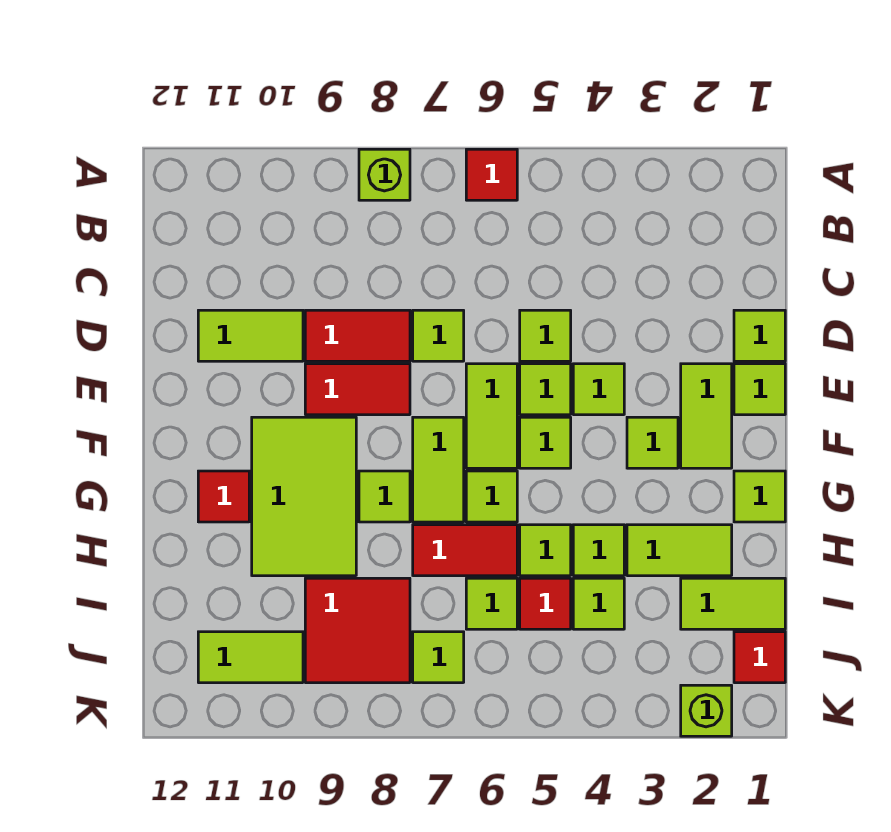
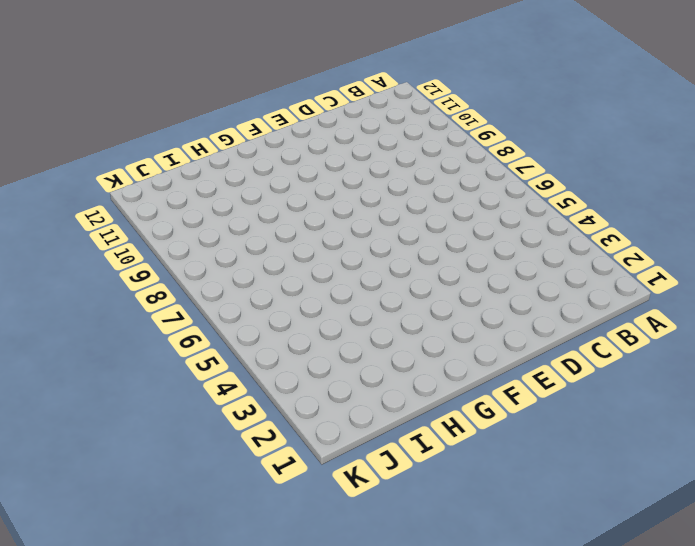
none -> red tile A6 level 1
none -> lime brick A8 level 1
none -> lime tile D1 level 1
none -> lime tile D5 level 1

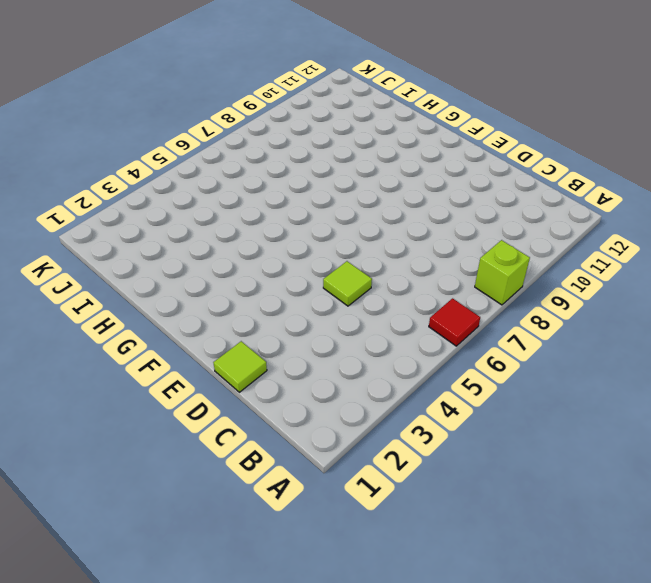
none -> lime tile D7 level 1
none -> red tile D8:D9 level 1
none -> lime tile D10:D11 level 1
none -> lime tile E1 level 1

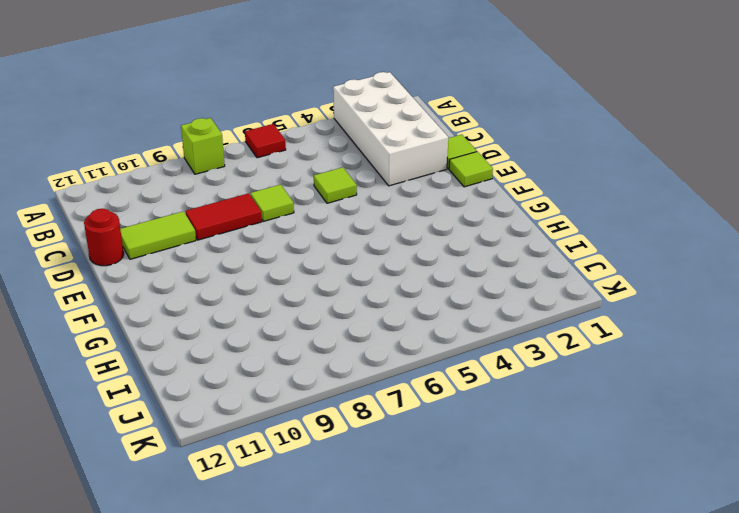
white brick A2:D3 level 1 -> none
red round brick D12 level 1 -> none
none -> lime tile E2:F2 level 1
none -> lime tile E4 level 1
none -> lime tile E5 level 1
none -> lime tile E6:F6 level 1

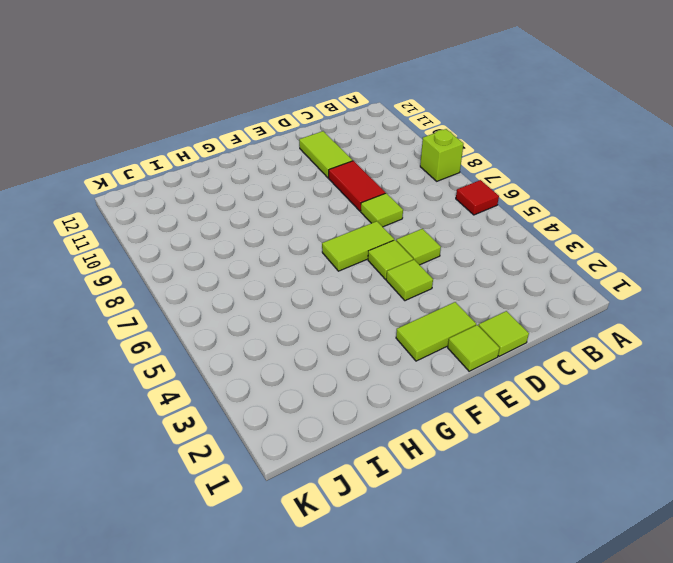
none -> red tile E8:E9 level 1
none -> lime tile F3 level 1
none -> lime tile F5 level 1
none -> lime tile F7:G7 level 1

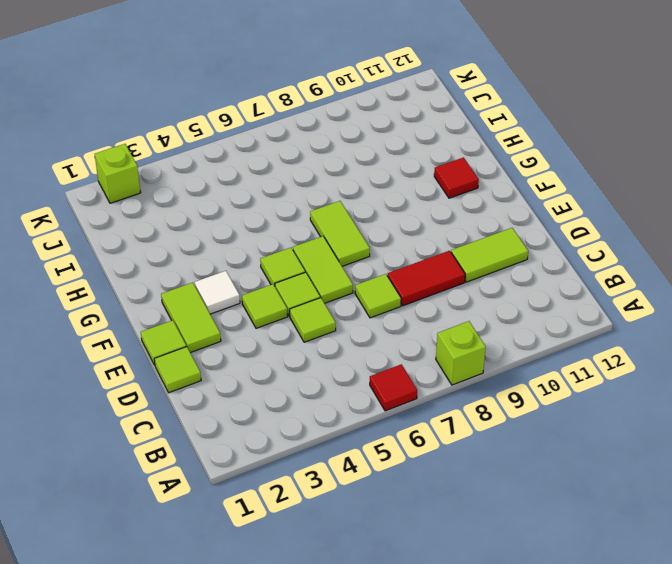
white tile F3 level 1 -> lime tile F3 level 1
none -> red tile E8:E9 level 1
none -> lime tile F9:H10 level 1
none -> lime tile G1 level 1
none -> lime tile G6 level 1

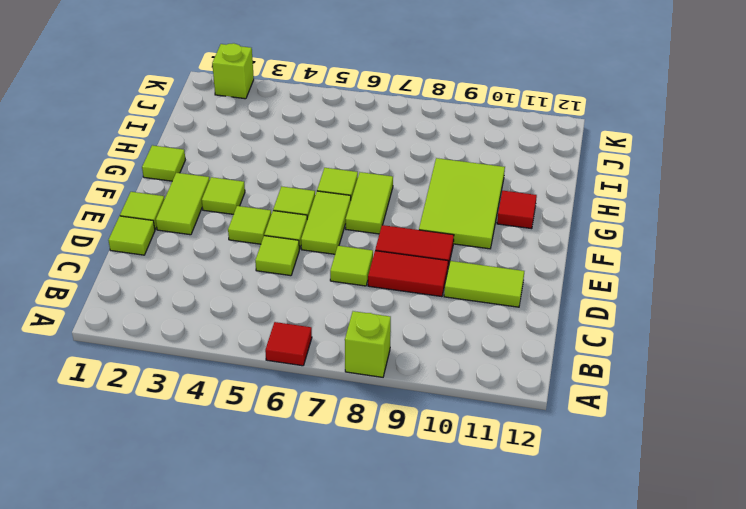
none -> lime tile G8 level 1
none -> lime tile H2:H3 level 1
none -> lime tile H4 level 1
none -> lime tile H5 level 1

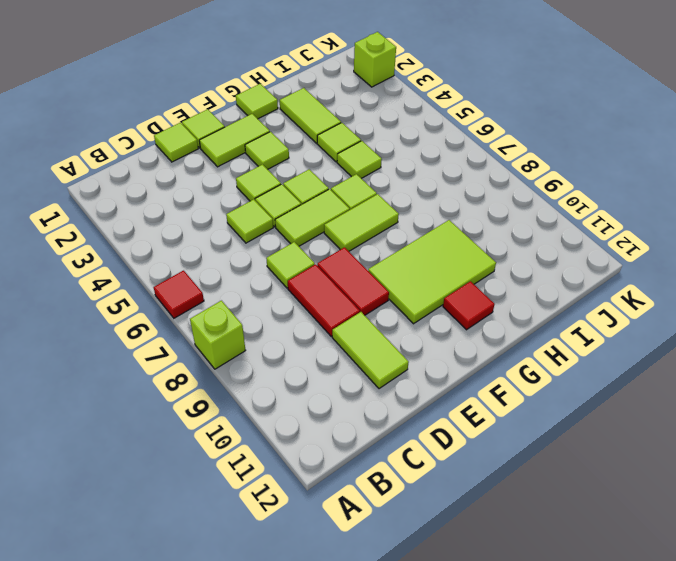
none -> lime tile G8 level 1
none -> red tile H6:H7 level 1
none -> lime tile I1:I2 level 1
none -> lime tile I4 level 1

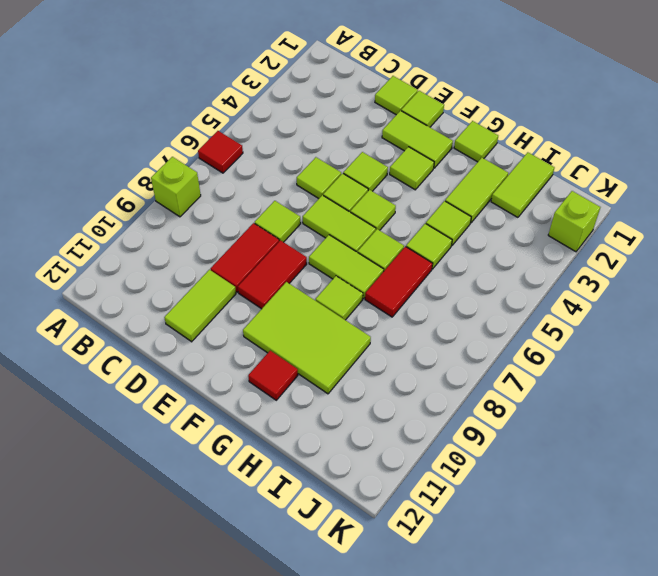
none -> lime tile I4 level 1
none -> red tile I5 level 1
none -> lime tile I6 level 1
none -> red tile I8:J9 level 1

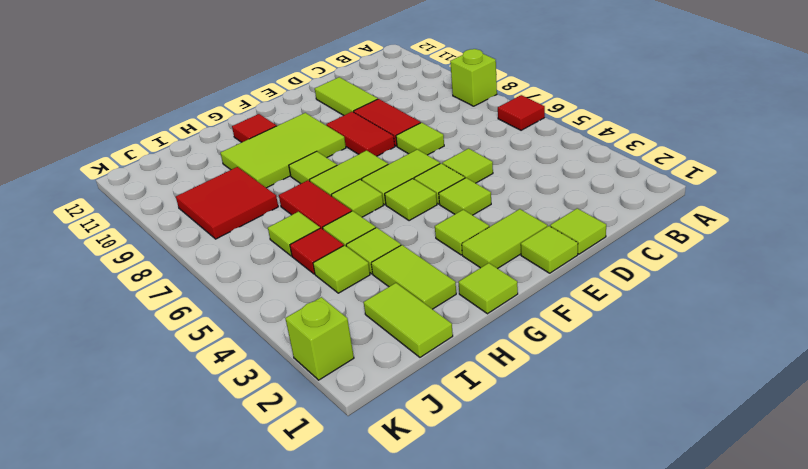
none -> red tile J1 level 1
none -> lime tile J7 level 1
none -> lime tile J10:J11 level 1

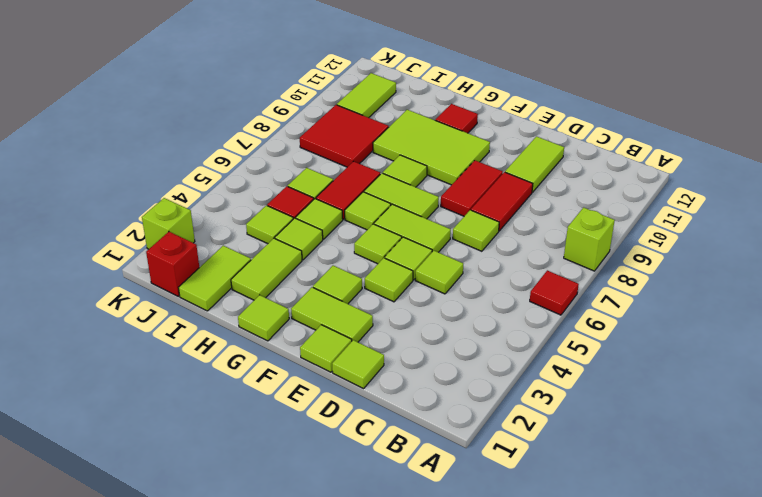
red brick J1 level 1 -> red tile J1 level 1
none -> lime tile J7 level 1

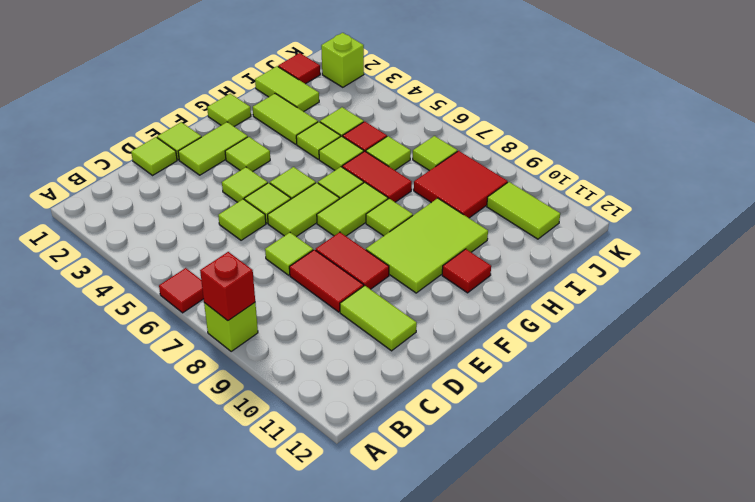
red brick A8 level 2 -> none

